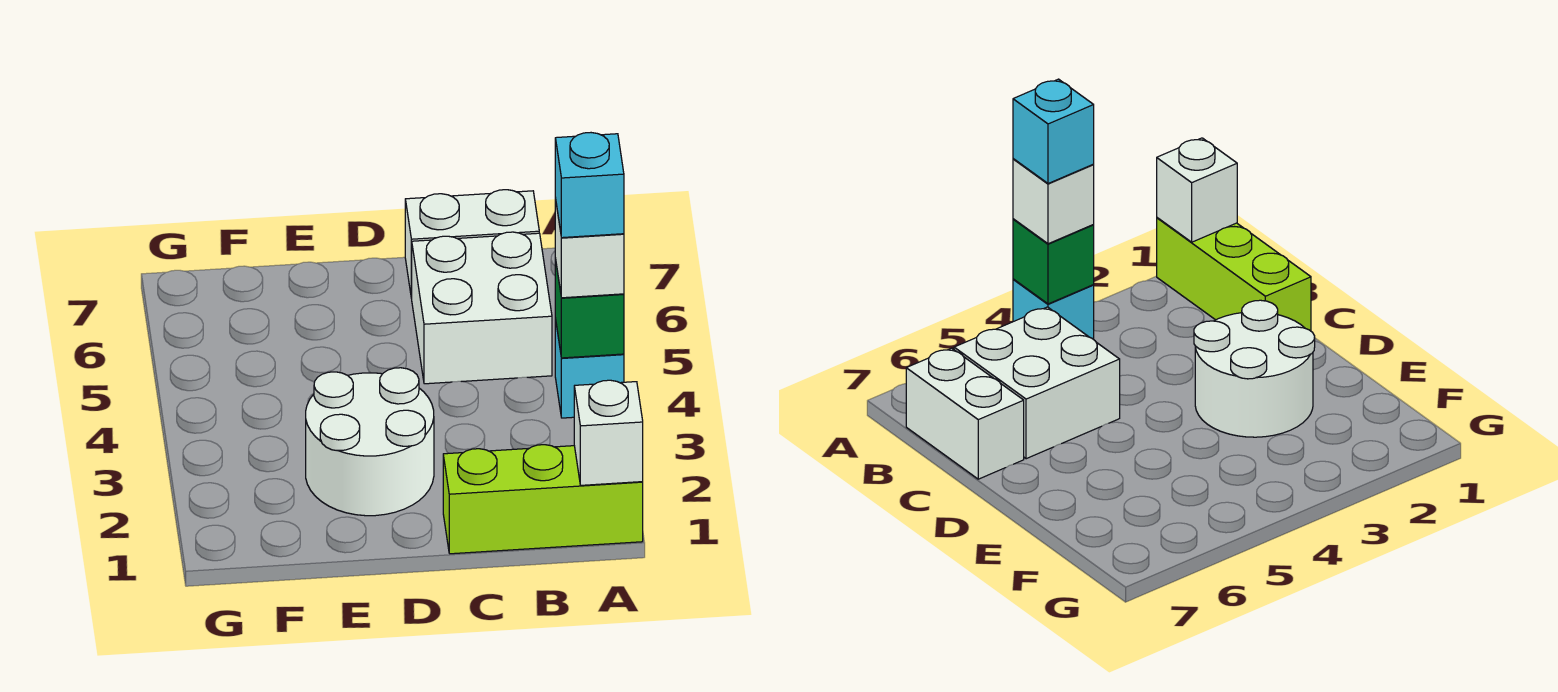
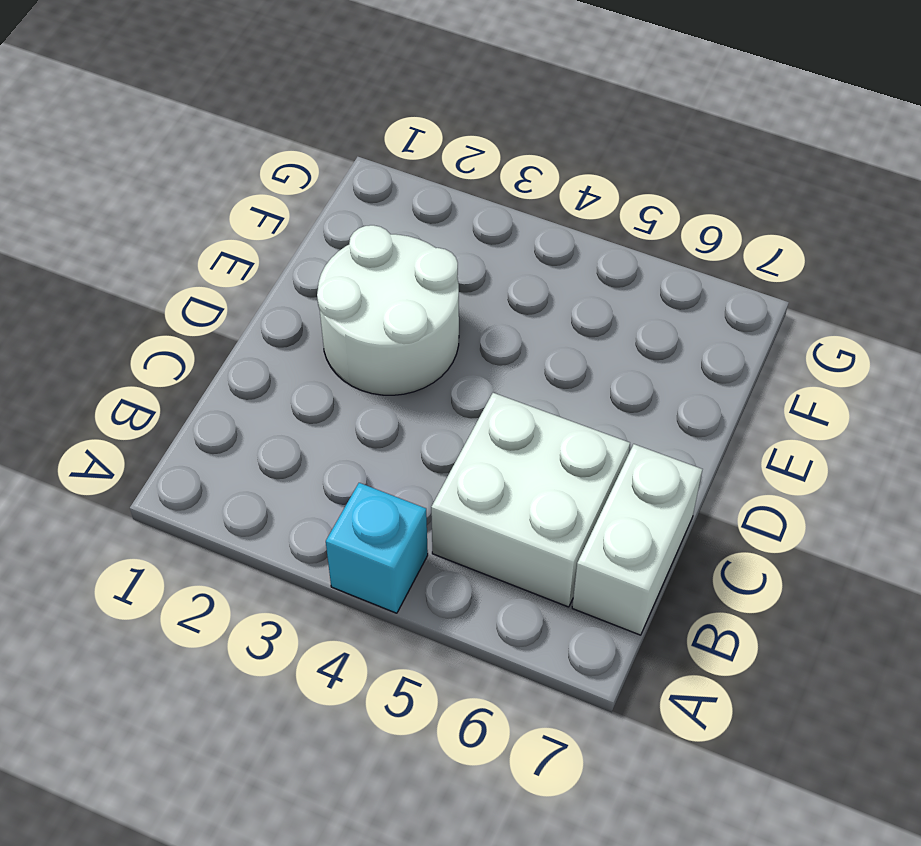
none -> lime brick A1:C1 level 1
none -> white brick A1 level 2

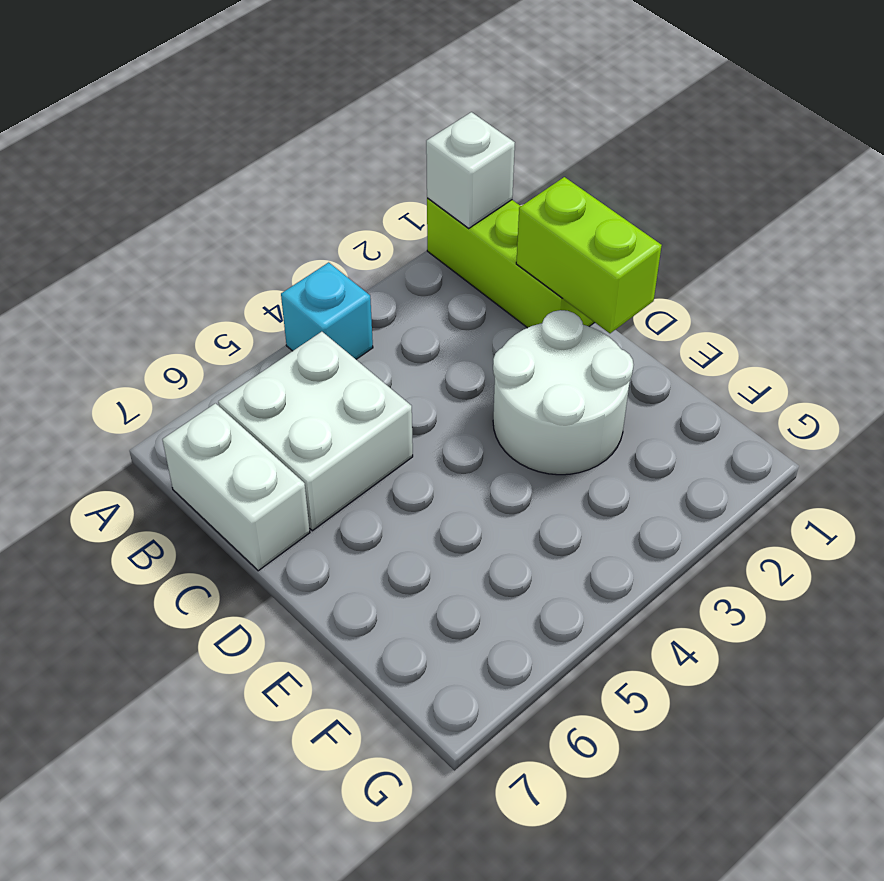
lime brick C1:D1 level 2 -> none
none -> green brick A4 level 2
none -> white brick A4 level 3

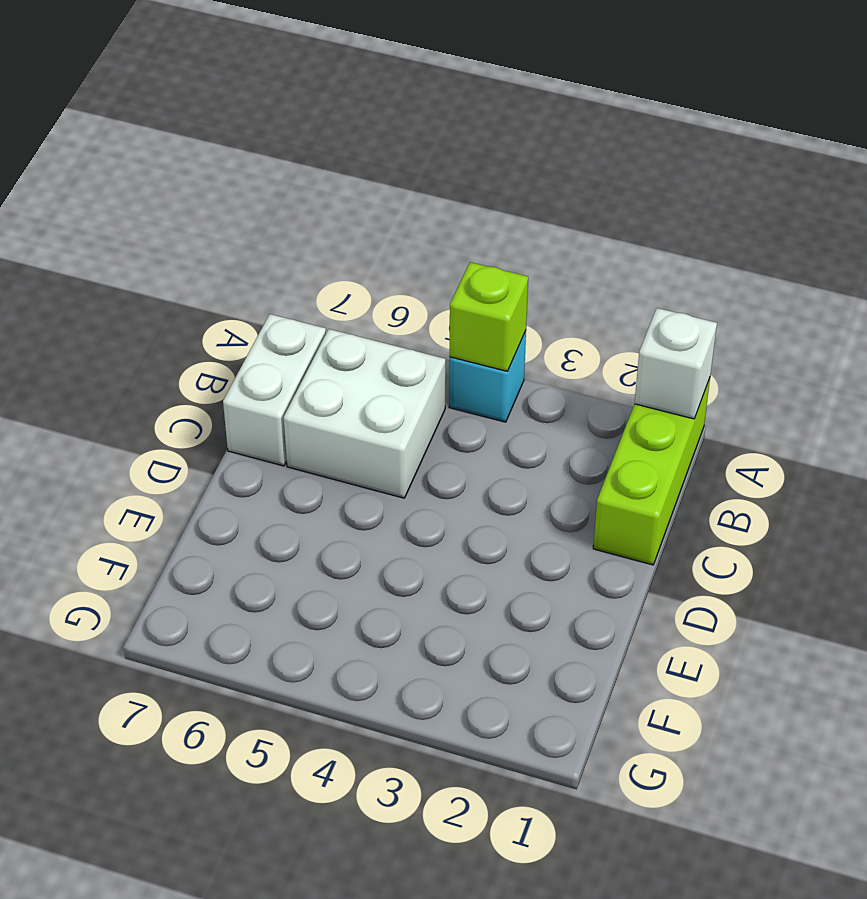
lime brick A4 level 2 -> green brick A4 level 2
none -> white round brick D2:E3 level 1
none -> white brick A4 level 3

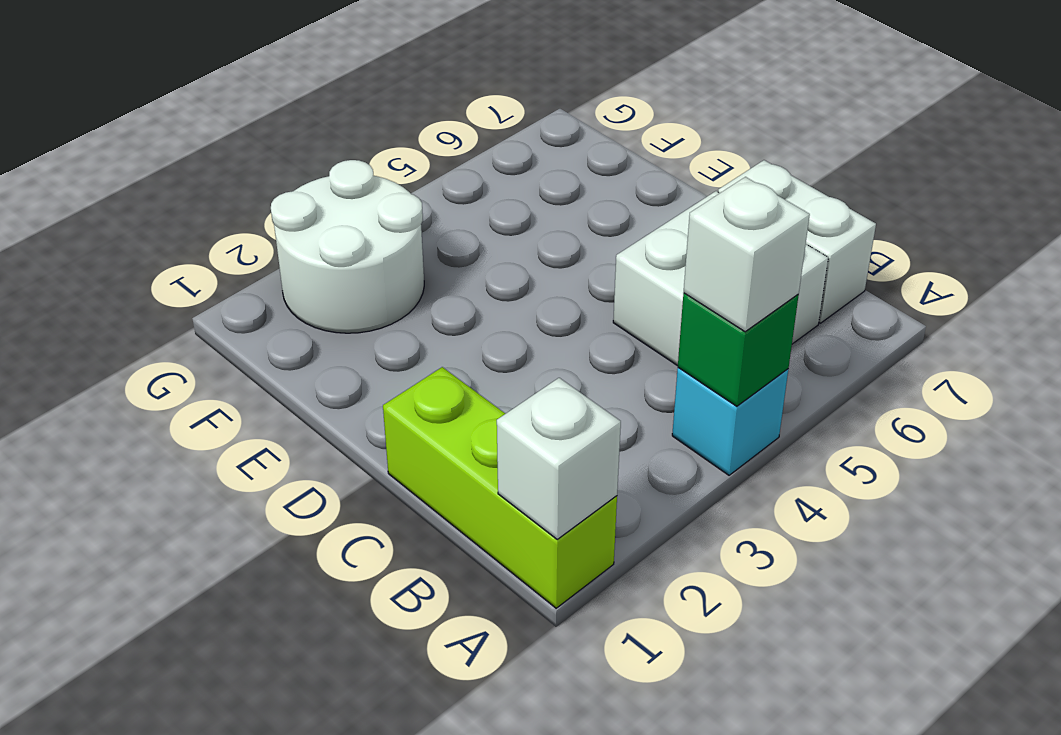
white round brick F2:G3 level 1 -> white round brick D2:E3 level 1
none -> cyan brick A4 level 4

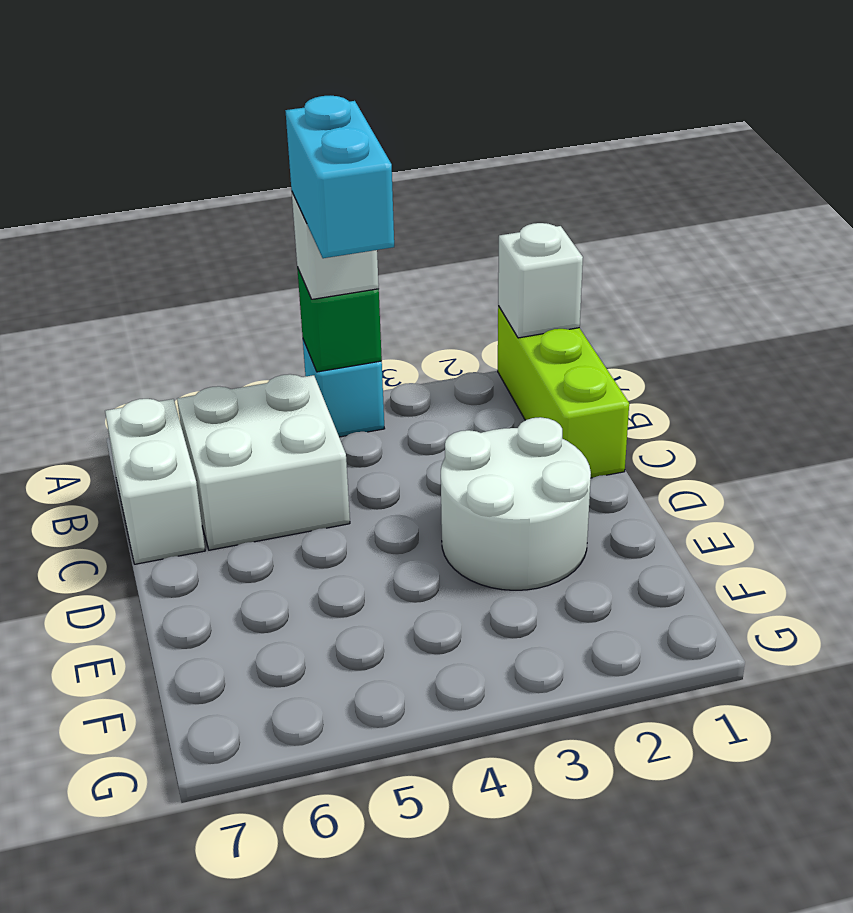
cyan brick A4:B4 level 4 -> cyan brick A4 level 4

